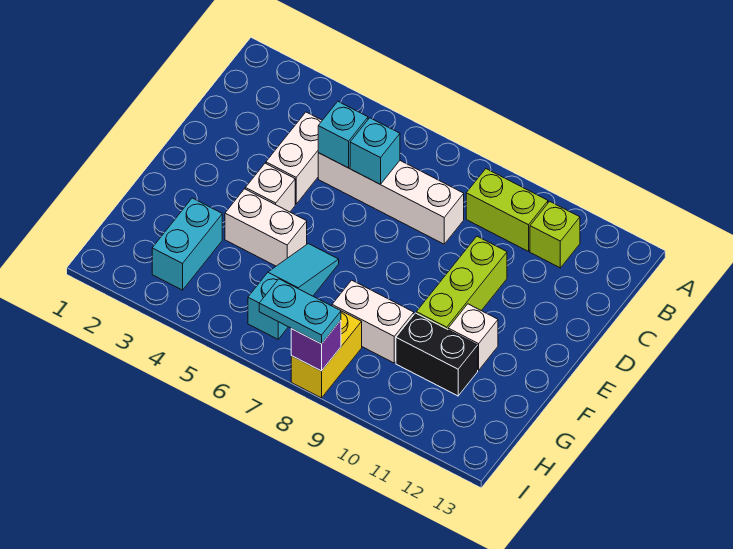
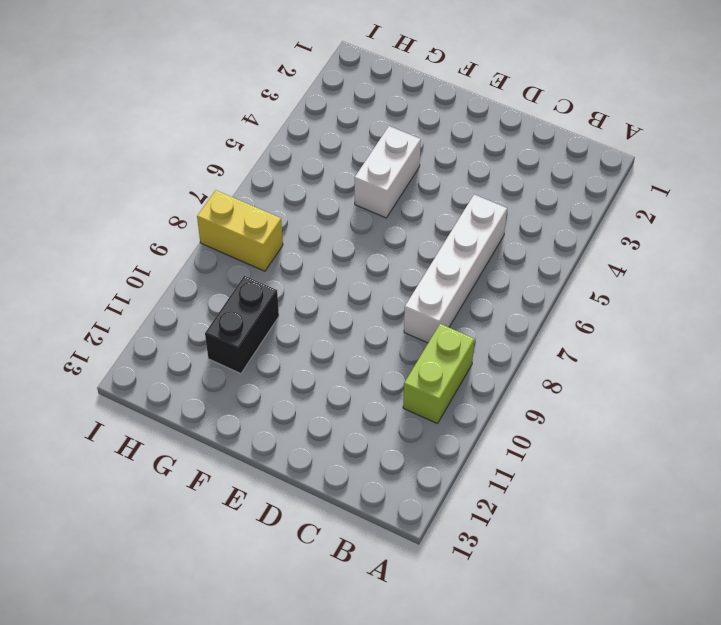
none -> lime brick B11 level 1
none -> white brick C4:D4 level 1
none -> lime brick D10:F10 level 1

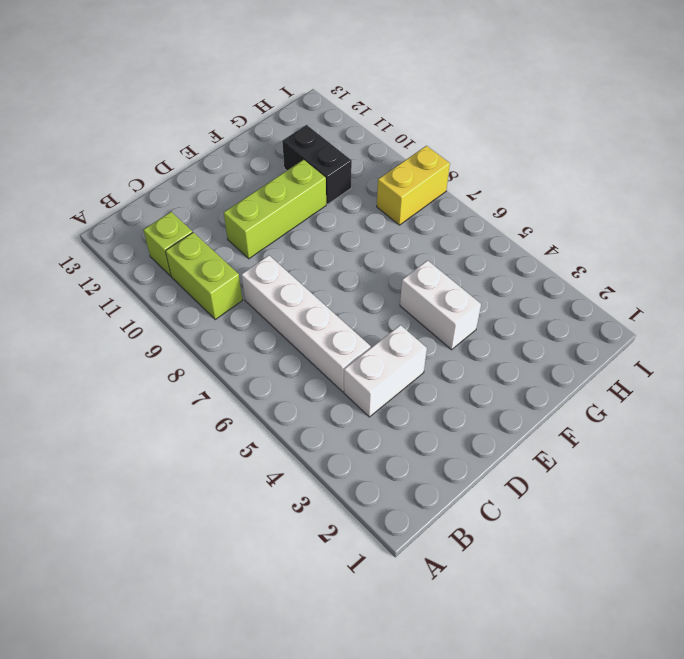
none -> white brick E4 level 1
none -> cyan slope F6:H6 level 1 top H
none -> white brick F11 level 1

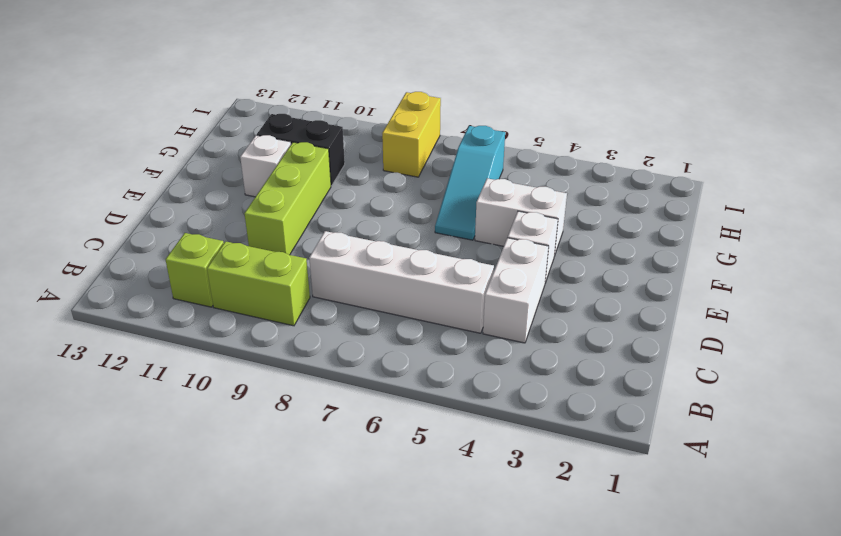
none -> cyan brick G3:H3 level 1
none -> white brick G8:G9 level 1
none -> cyan brick C5 level 2

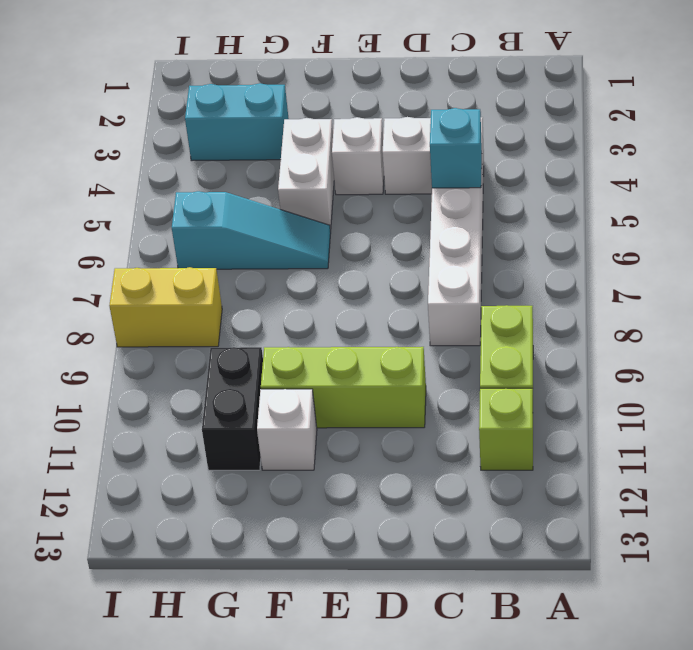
none -> white brick G8:G9 level 1
none -> cyan brick C6 level 2
none -> purple brick I8 level 2

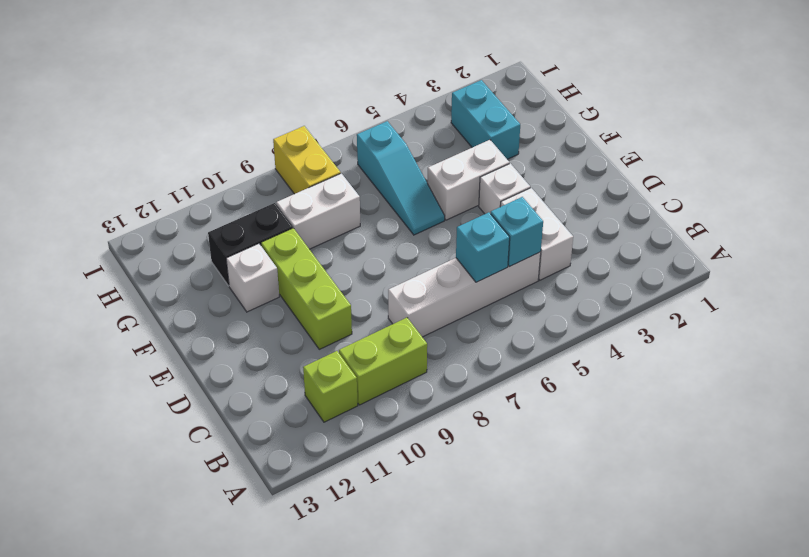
none -> purple brick I8 level 2
none -> cyan plate I7:I8 level 3

